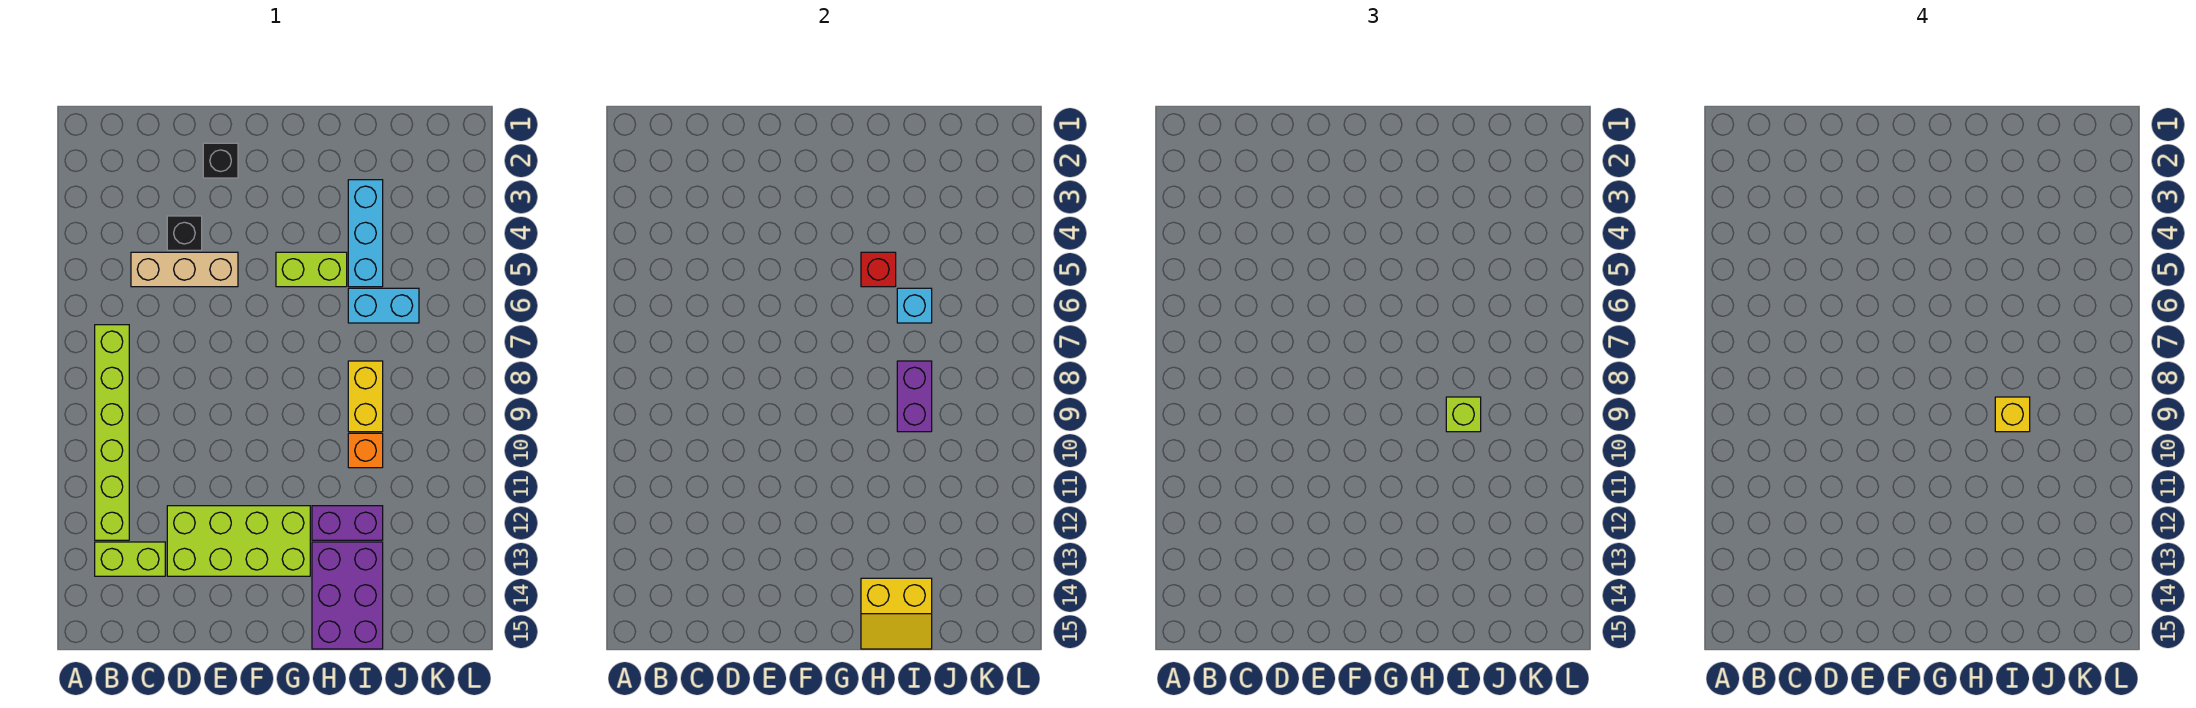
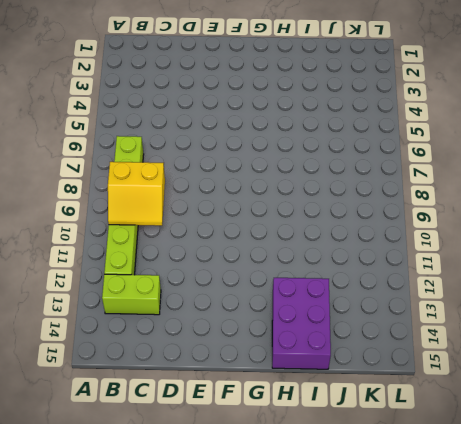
yellow slope B9:C10 level 2 top 9 -> yellow slope H14:I15 level 2 top 14
none -> tan brick C5:E5 level 1
none -> black brick D4 level 1
none -> lime brick D12:G13 level 1

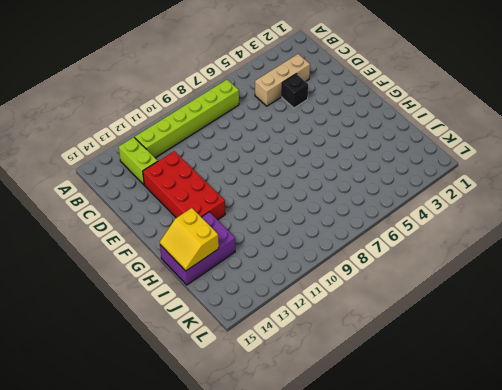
tan brick C3:C5 level 1 -> tan brick C5:E5 level 1
red brick D12:G13 level 1 -> lime brick D12:G13 level 1
none -> black brick E2 level 1
none -> lime brick G5:H5 level 1
none -> purple brick H12:I12 level 1

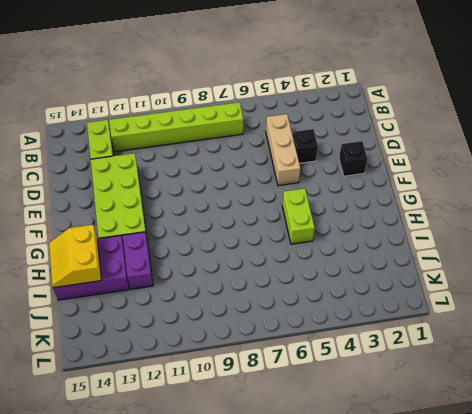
none -> cyan brick I3:I5 level 1
none -> cyan brick I6:J6 level 1
none -> yellow brick I8:I9 level 1

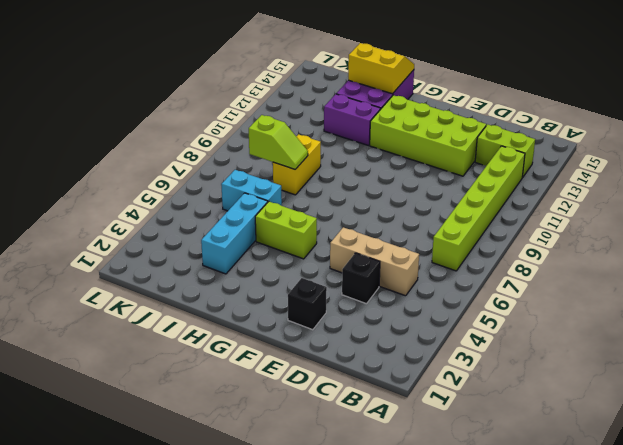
lime slope I8:J8 level 2 top J -> purple brick I8:I9 level 2
none -> orange brick I10 level 1
none -> red brick H5 level 2
none -> cyan brick I6 level 2

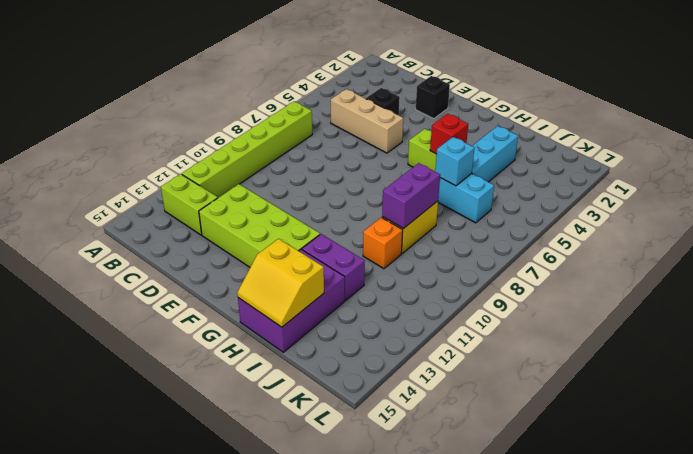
none -> lime brick I9 level 3
none -> yellow brick I9 level 4

